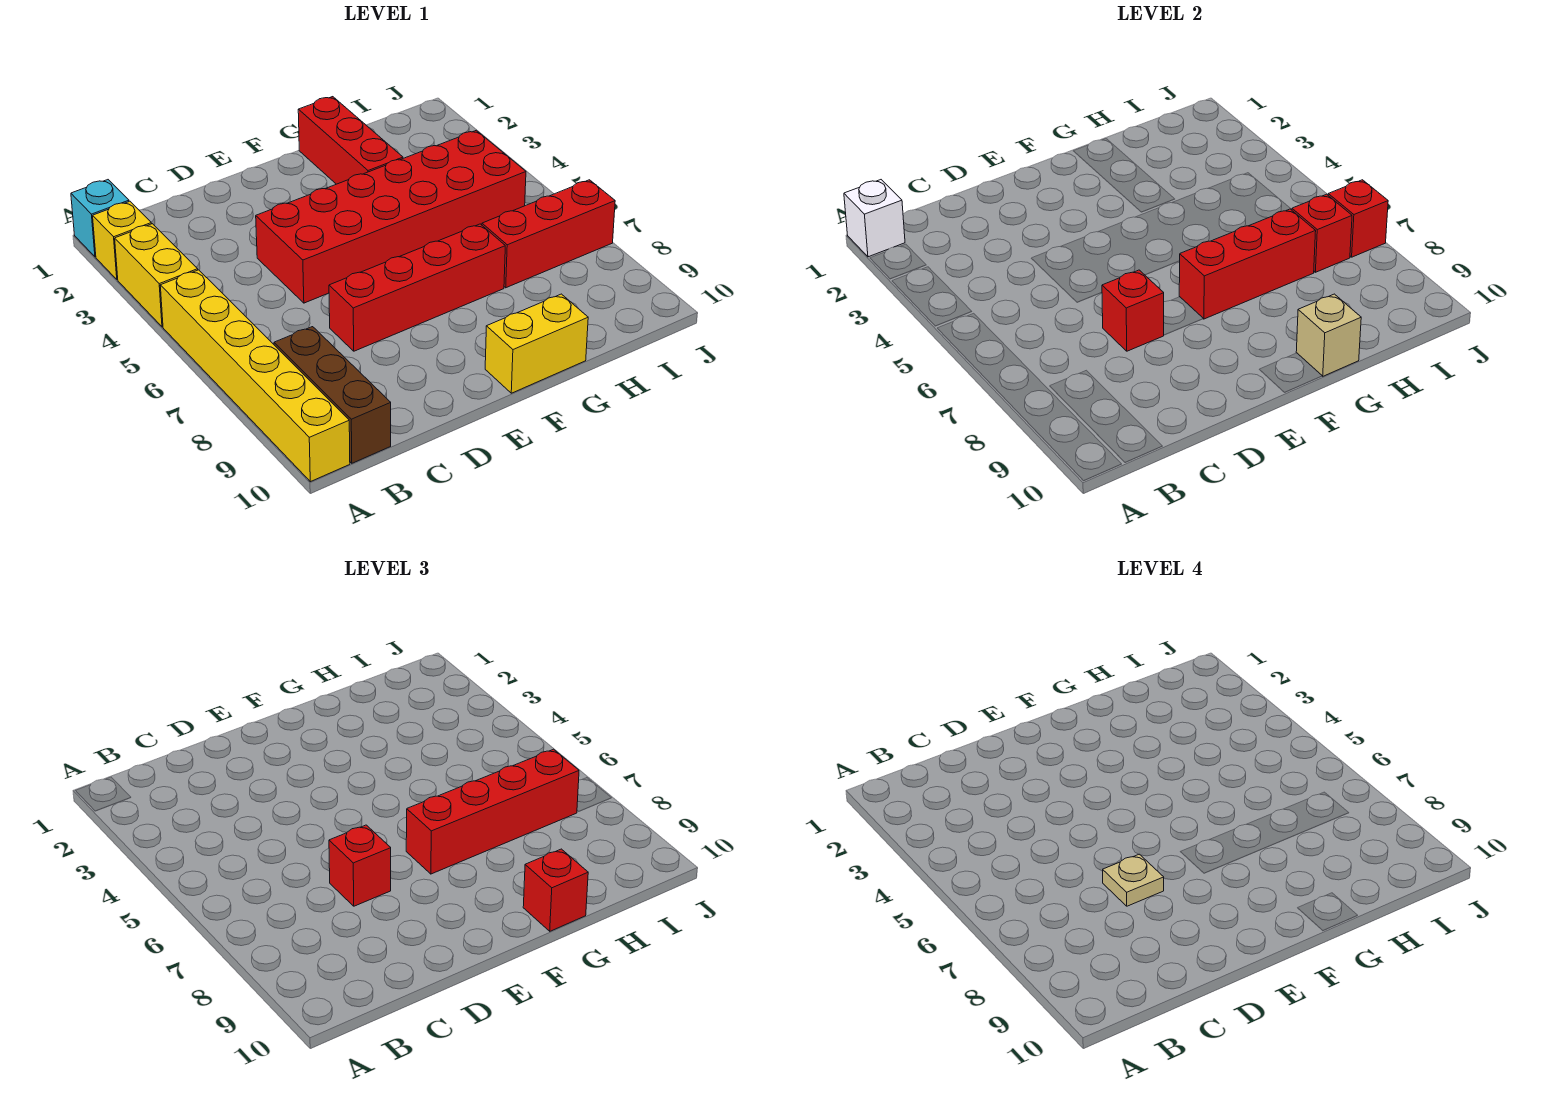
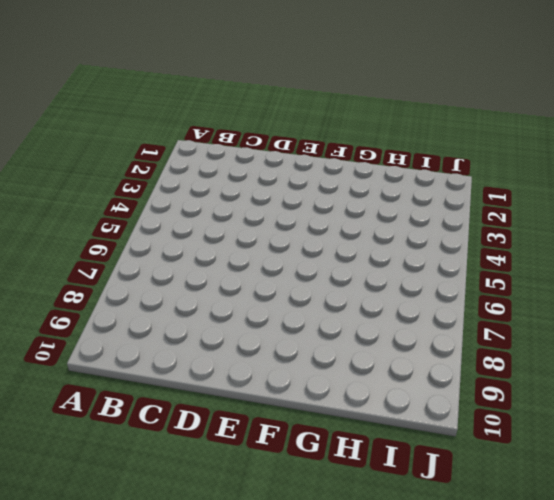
none -> cyan brick A1 level 1
none -> yellow brick A2 level 1
none -> yellow brick A3:A4 level 1

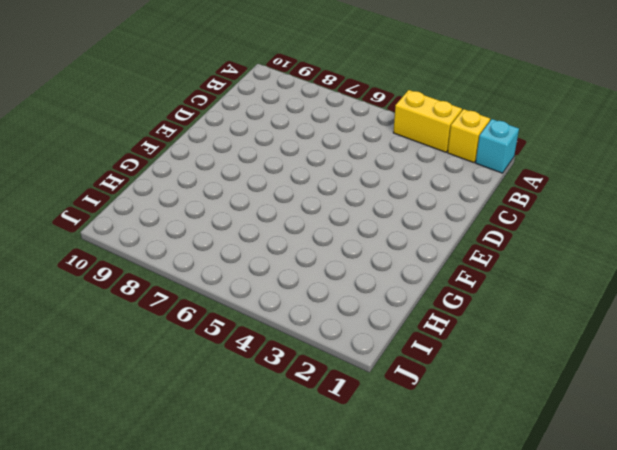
none -> yellow brick A5:A10 level 1
none -> brown brick B8:B10 level 1
none -> red brick D4:I5 level 1

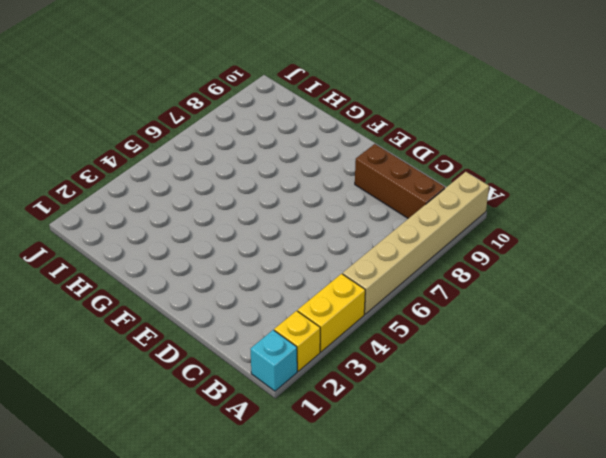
tan brick A5:A10 level 1 -> yellow brick A5:A10 level 1
brown brick B9:D9 level 1 -> brown brick B8:B10 level 1
none -> red brick D4:I5 level 1
none -> red brick D7:G7 level 1
none -> yellow brick F10:G10 level 1

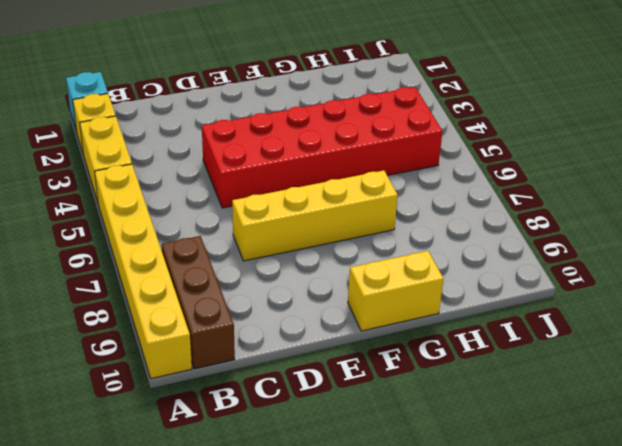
yellow brick D7:G7 level 1 -> red brick D7:G7 level 1
none -> red brick G1:G3 level 1
none -> red brick H7:J7 level 1
none -> white brick A1 level 2

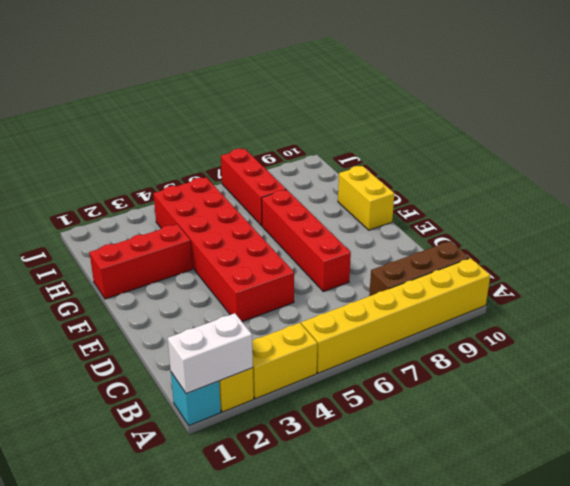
white brick A1:A2 level 2 -> white brick A1 level 2
none -> red brick D7 level 2
none -> red brick F7:H7 level 2
none -> tan brick G10 level 2

